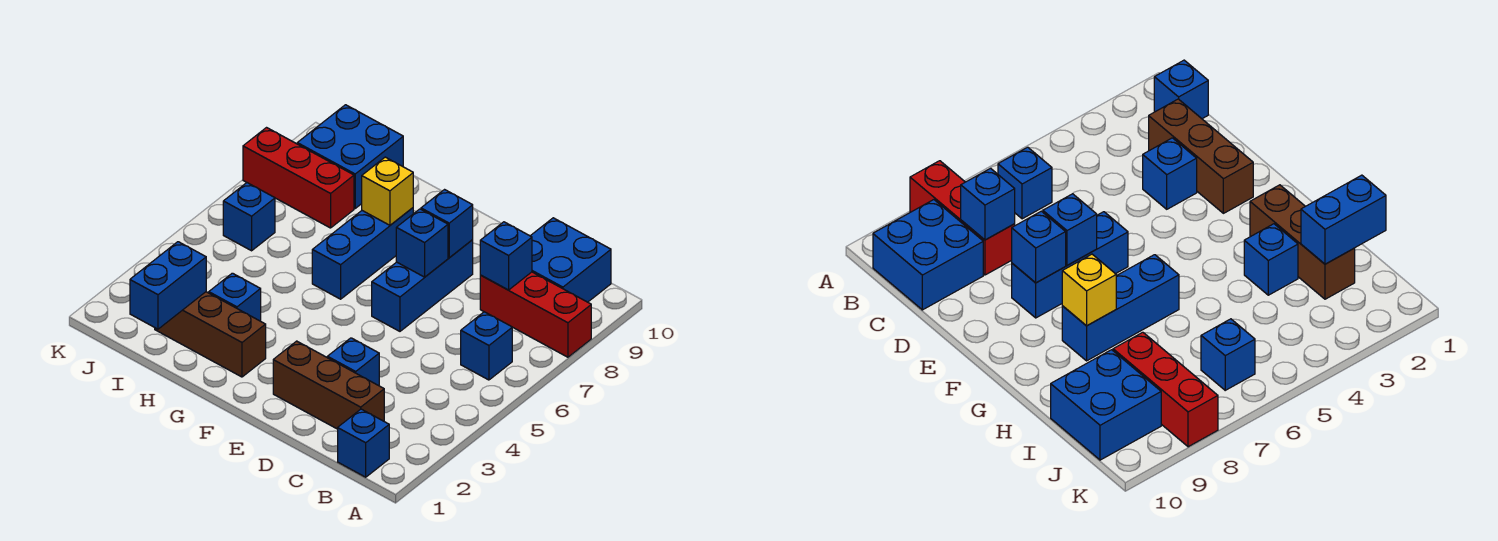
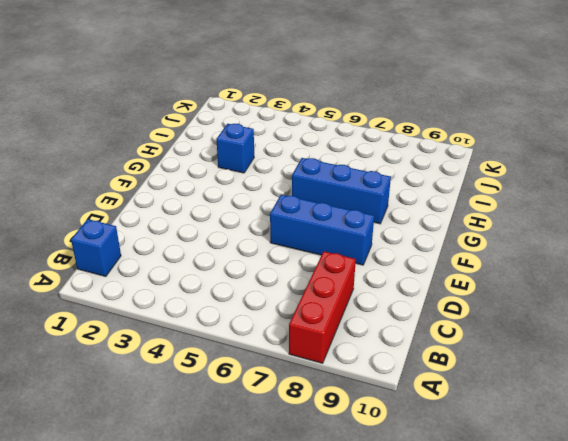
none -> blue brick B6 level 1
none -> blue brick B9:C10 level 1
none -> brown brick C2:E2 level 1

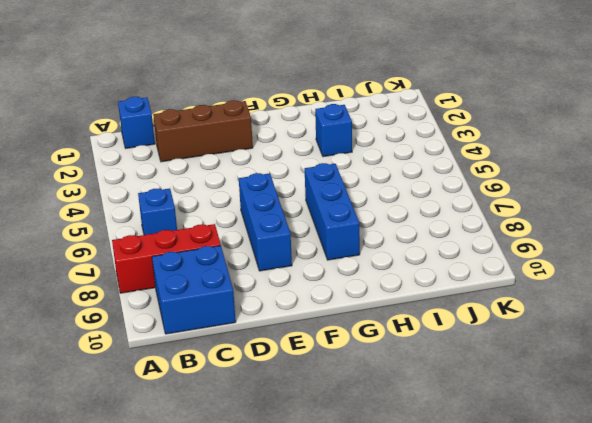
none -> blue brick D3 level 1
none -> brown brick G2:I2 level 1
none -> red brick I8:K8 level 1

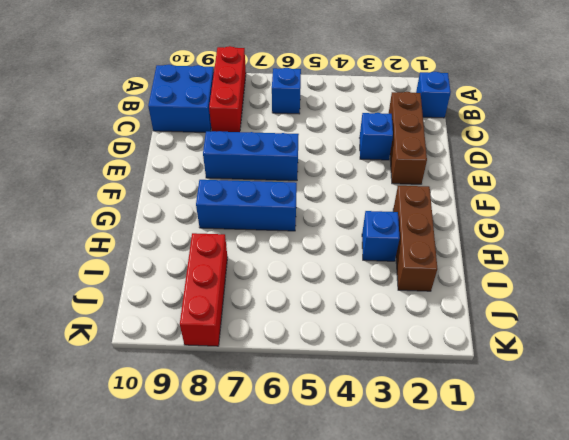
none -> blue brick I9:J10 level 1
none -> blue brick J6 level 1
none -> blue brick C8 level 2

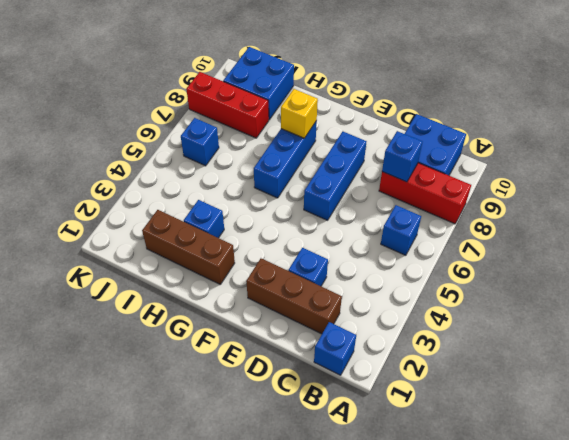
none -> blue brick E7 level 2
none -> blue brick E8 level 2
none -> blue brick I1:I2 level 2

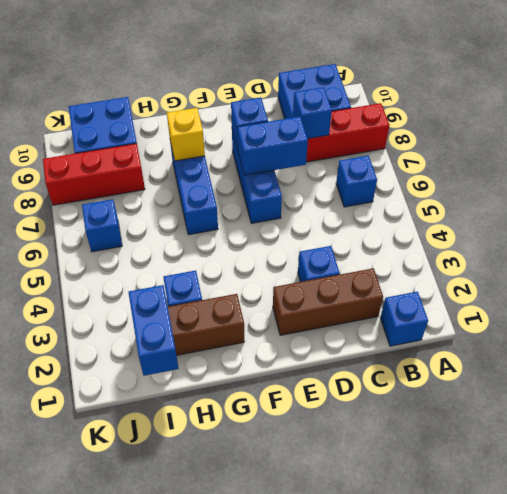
blue brick D7:E7 level 2 -> blue brick E7 level 2

